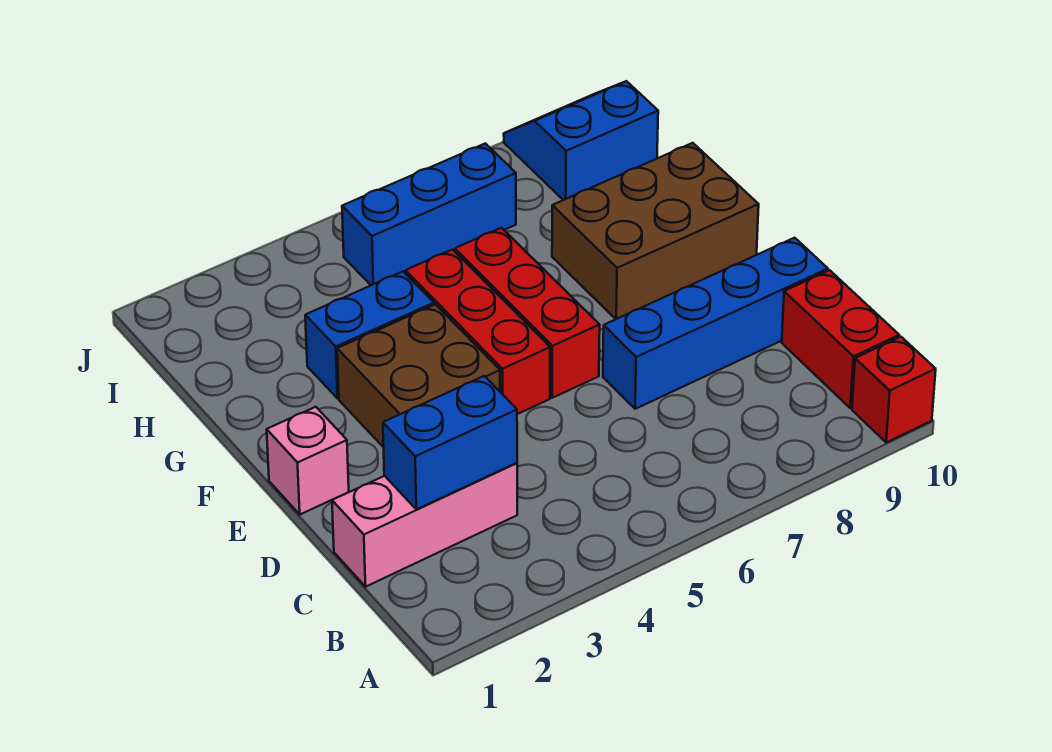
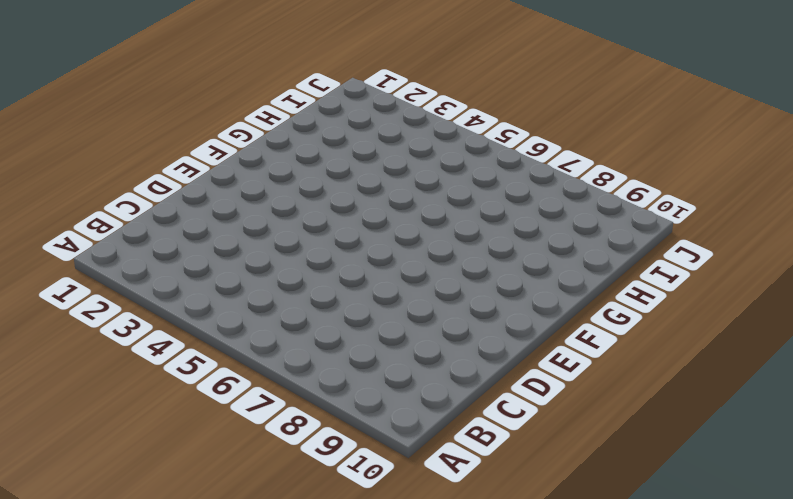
none -> red brick A10 level 1
none -> red brick B10:C10 level 1
none -> pink brick C1:C3 level 1

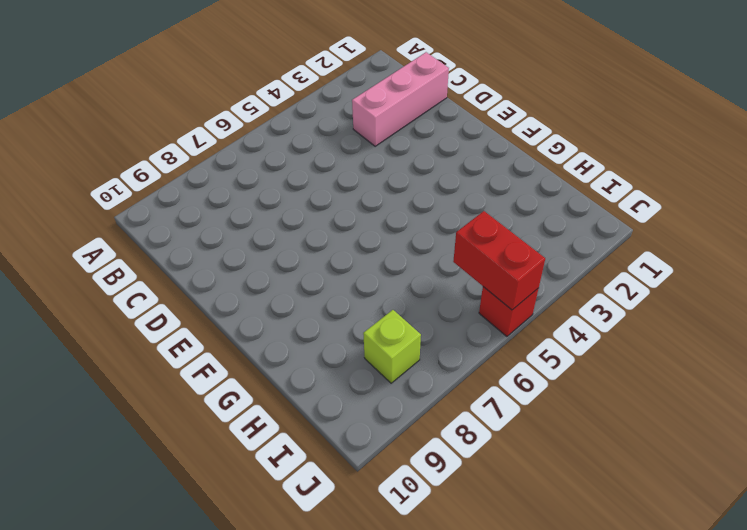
red brick I5:J5 level 2 -> red brick B10:C10 level 1
lime brick I8 level 1 -> none
red brick J5 level 1 -> red brick A10 level 1
none -> blue brick D7:D10 level 1
none -> pink brick E1 level 1
none -> brown brick E3:F4 level 1

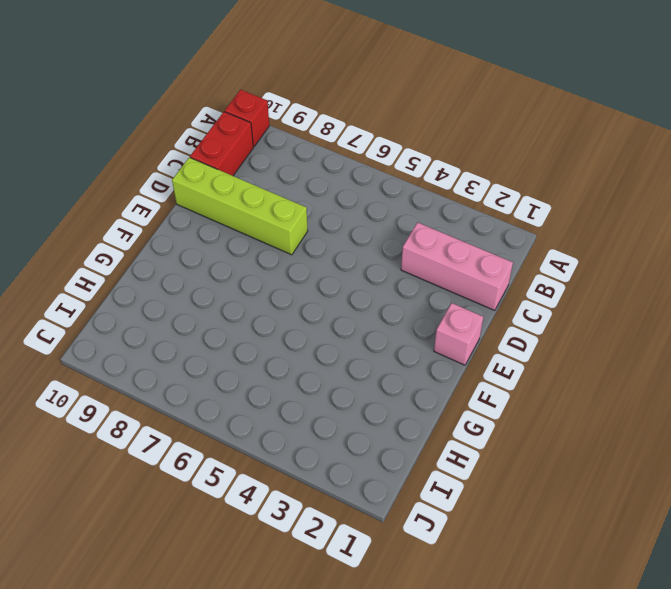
lime brick D7:D10 level 1 -> blue brick D7:D10 level 1
none -> brown brick E3:F4 level 1
none -> red brick E5:G5 level 1
none -> red brick E6:G6 level 1

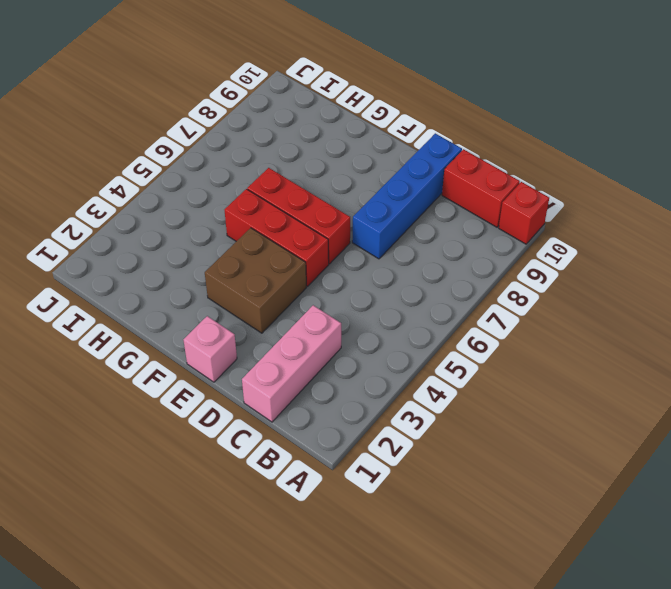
none -> brown brick F8:G10 level 1
none -> blue brick G3:G4 level 1
none -> blue brick I5:I7 level 1

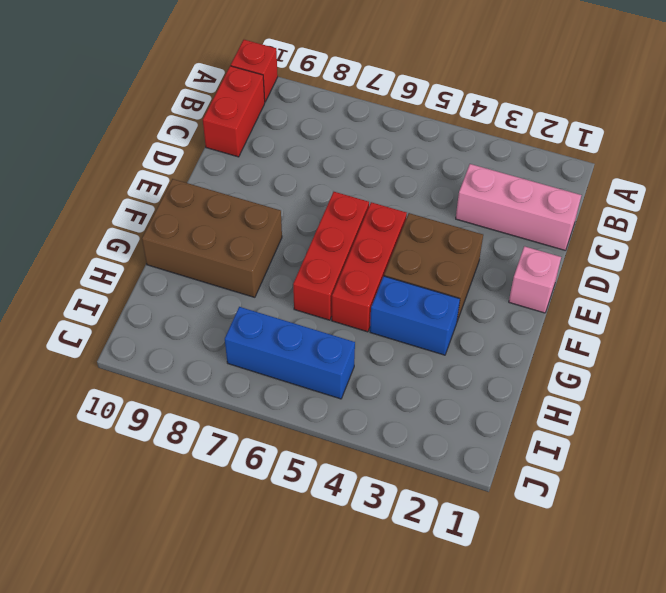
none -> blue brick D7:D10 level 1
none -> blue slope I9:J10 level 1 top I
none -> blue brick C2:C3 level 2

